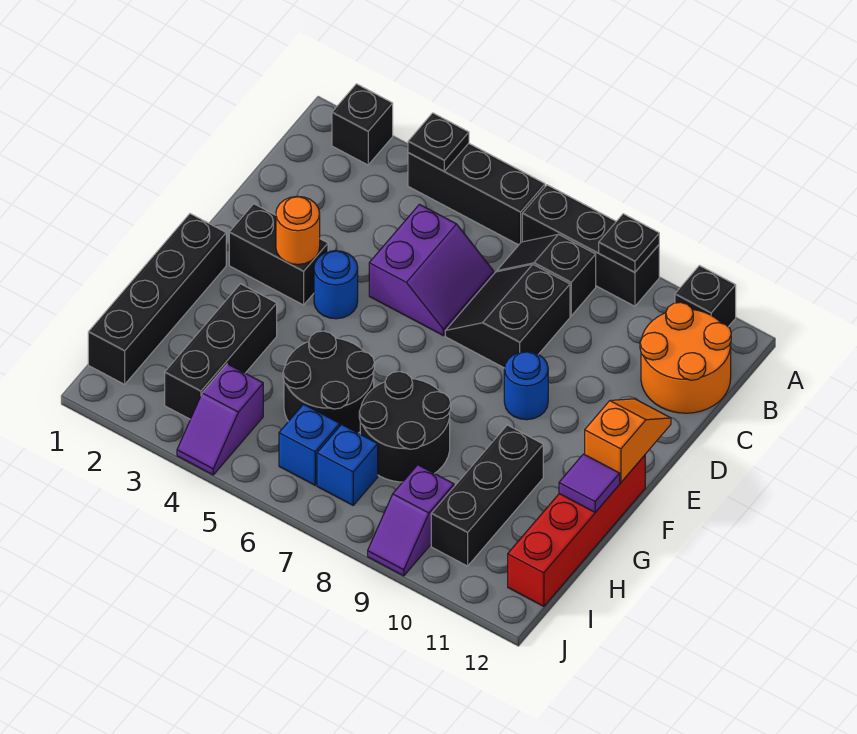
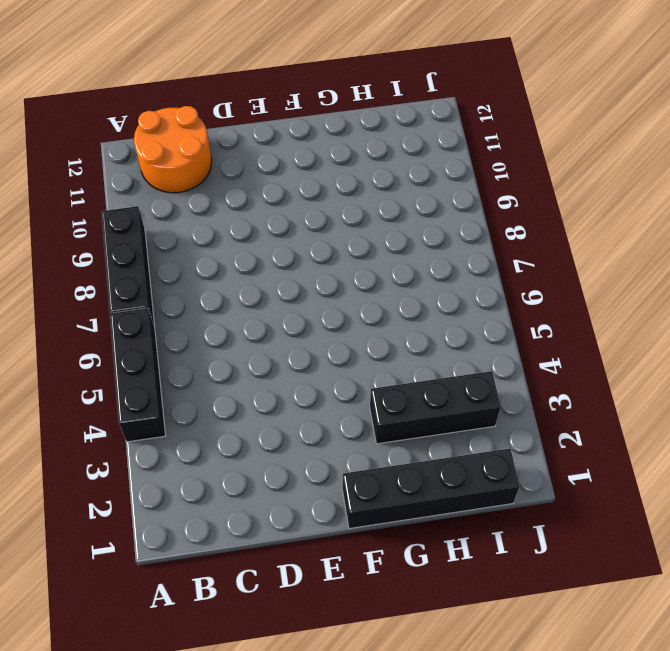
none -> black brick A2 level 1
none -> black brick A11 level 1
none -> black slope B7:B8 level 1 top 8

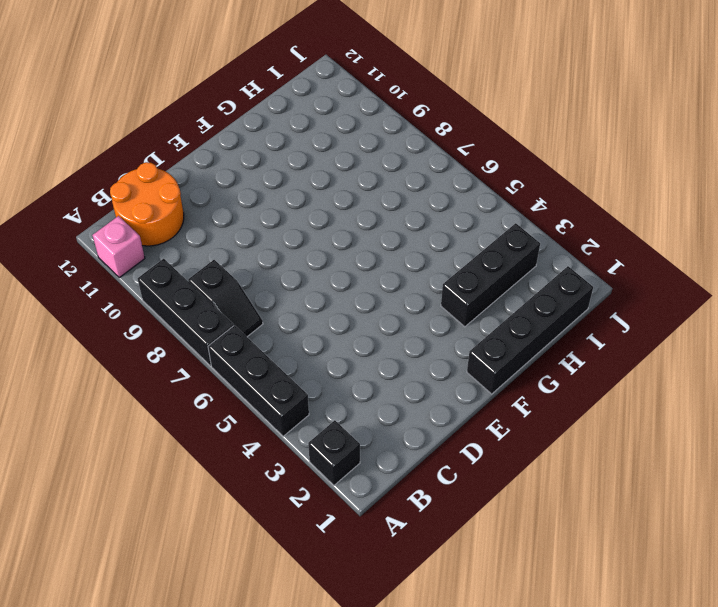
pink brick A11 level 1 -> black brick A11 level 1
none -> purple slope C5:D6 level 1 top 5
none -> black slope C7:D8 level 1 top 8
none -> black brick E2:E3 level 1

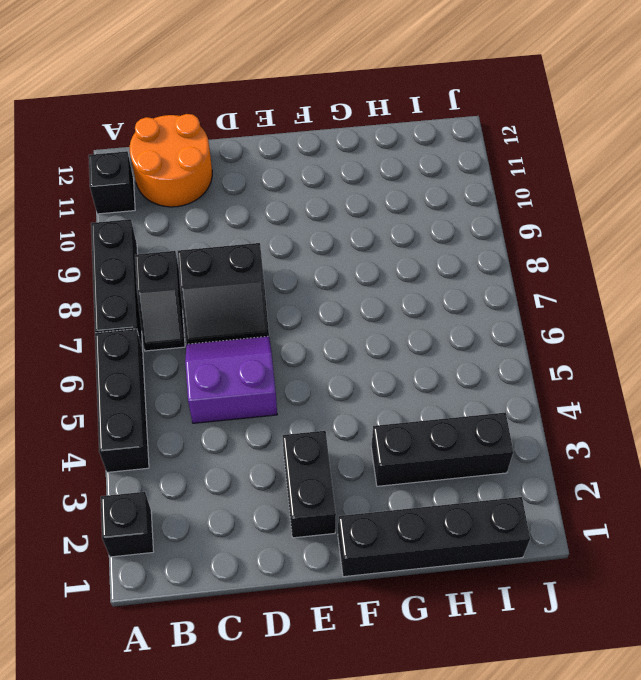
none -> blue round brick E4 level 1
none -> blue round brick E9 level 1
none -> red brick F12:I12 level 1

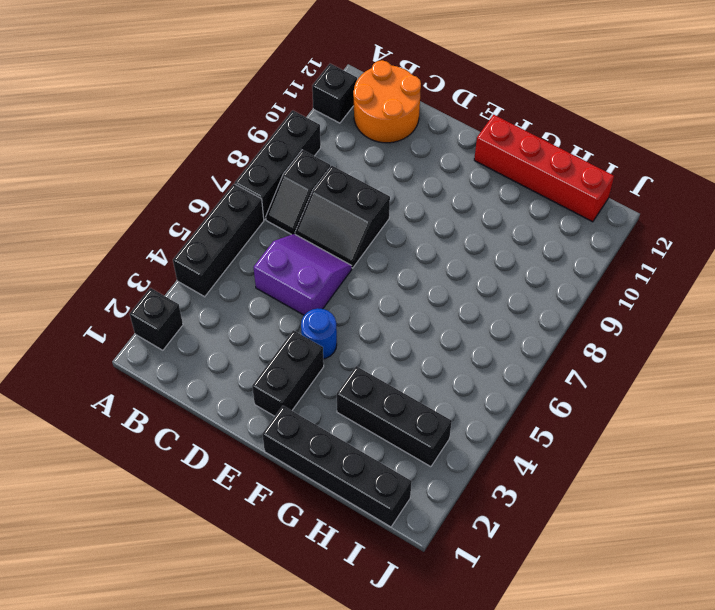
none -> blue round brick E9 level 1
none -> black round brick G5:H6 level 1
none -> black round brick G7:H8 level 1

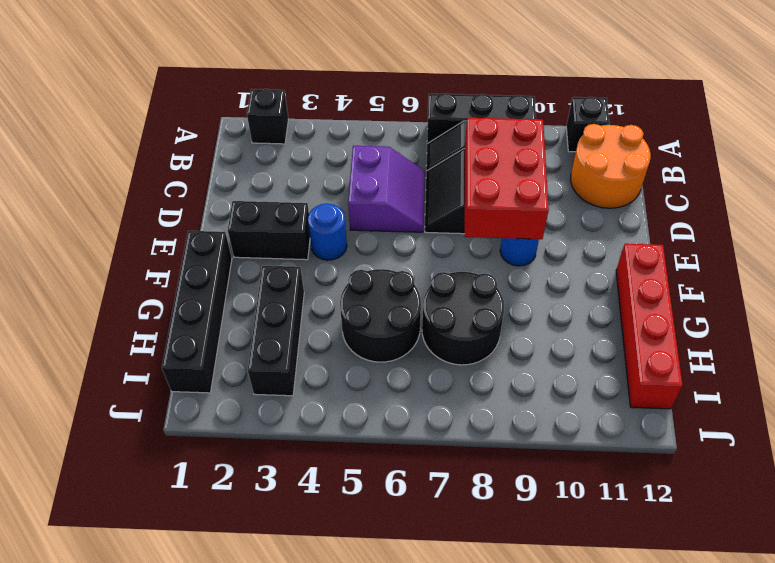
red brick C8:E9 level 2 -> none
none -> black brick A4:A6 level 1
none -> black brick G10:I10 level 1
none -> purple slope I4:J4 level 1 top I

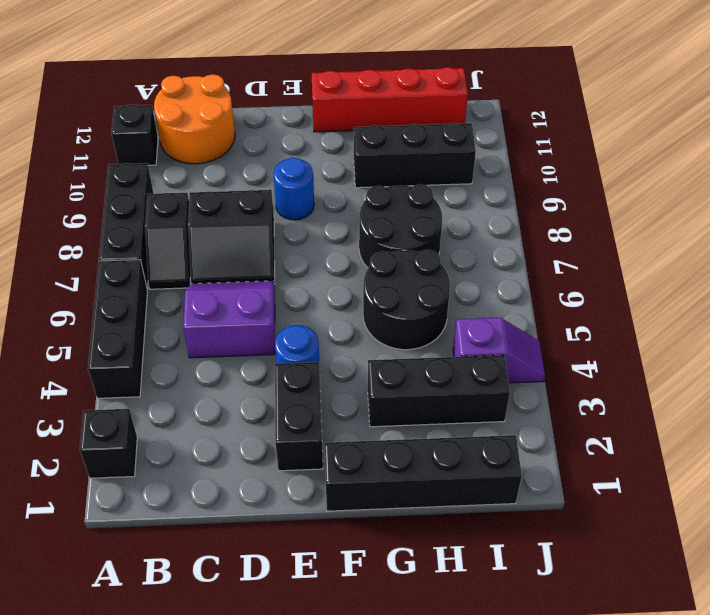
none -> blue brick I6 level 1
none -> blue brick I7 level 1
none -> purple slope I9:J9 level 1 top I

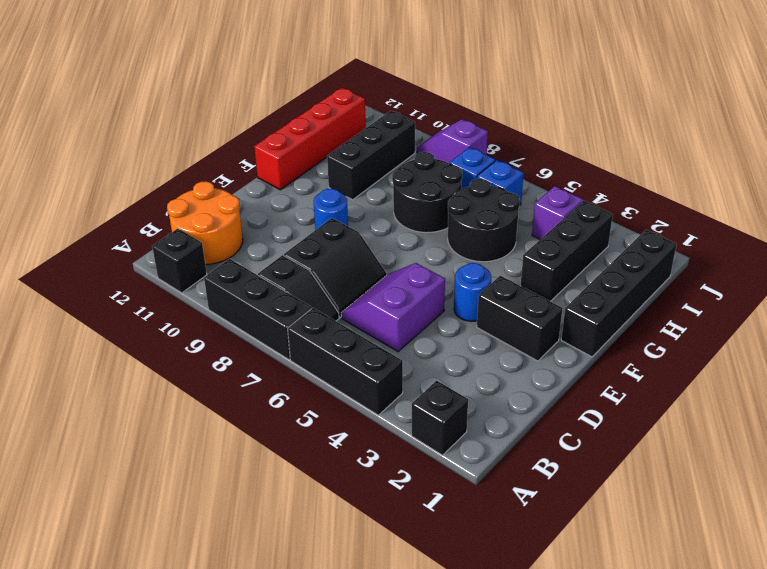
purple slope J8:J9 level 1 top 8 -> purple slope I9:J9 level 1 top I
none -> black plate A4 level 2
none -> black plate A9 level 2
none -> orange round brick E3 level 2

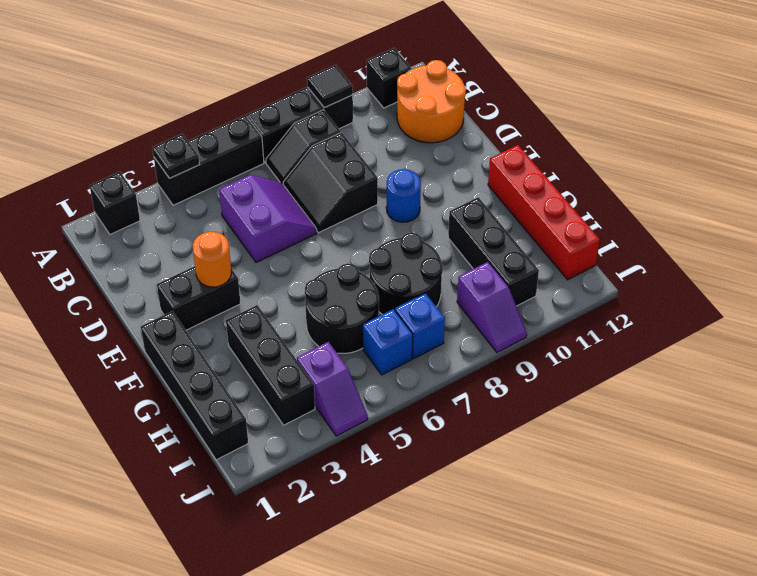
black tile A9 level 2 -> black plate A9 level 2
none -> blue round brick E4 level 1
none -> orange slope E12:F12 level 2 top F
none -> purple tile G12 level 2

